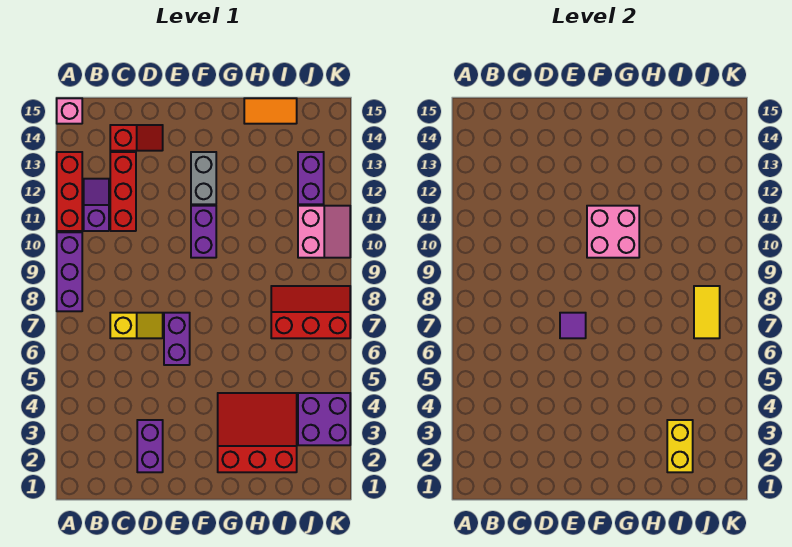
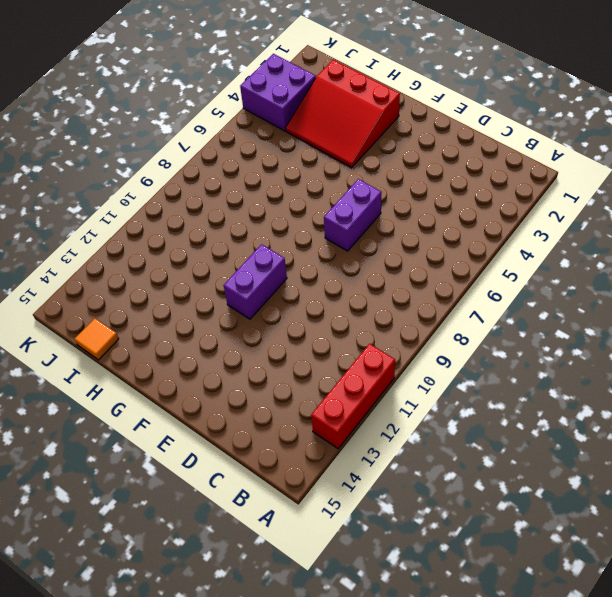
orange tile I15 level 1 -> orange tile H15:I15 level 1
none -> purple brick A8:A10 level 1
none -> pink brick A15 level 1
none -> purple slope B11:B12 level 1 top 11

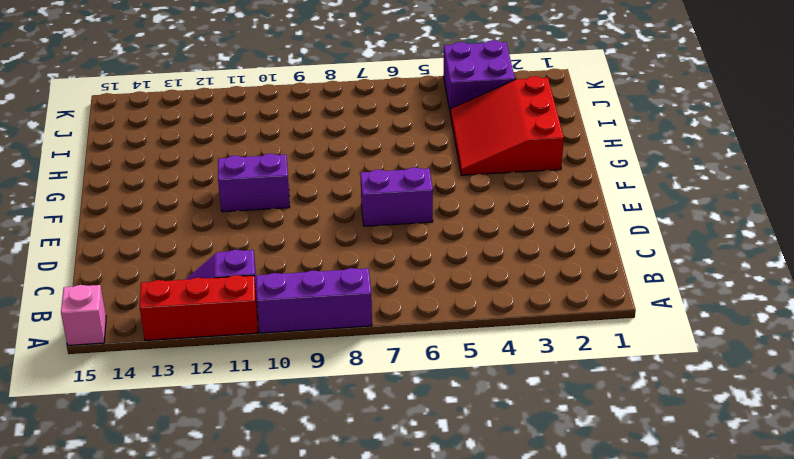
none -> yellow slope C7:D7 level 1 top C
none -> red brick C11:C13 level 1
none -> red slope C14:D14 level 1 top C

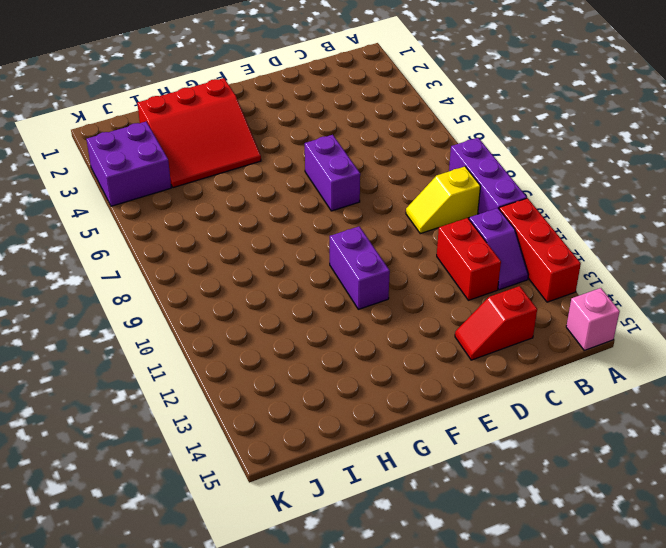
yellow slope B9:C9 level 1 top B -> yellow slope C7:D7 level 1 top C
red brick C11:C12 level 1 -> red brick C11:C13 level 1
none -> purple brick D2:D3 level 1
none -> grey brick F12:F13 level 1
none -> orange tile H15:I15 level 1

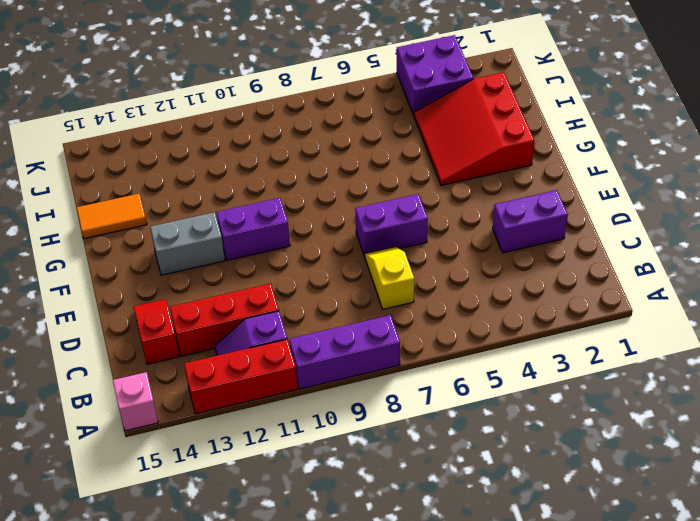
orange tile H14:H15 level 1 -> orange tile H15:I15 level 1
none -> red slope I7:K8 level 1 top 7
none -> pink slope J10:K11 level 1 top J
none -> purple brick J12:J13 level 1

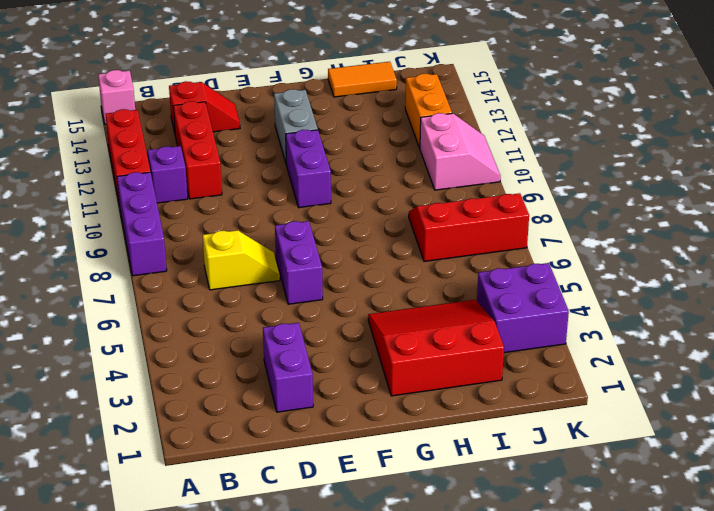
orange brick J12:J13 level 1 -> purple brick J12:J13 level 1
none -> purple tile E7 level 2
none -> pink brick F10:G11 level 2
none -> yellow brick I2:I3 level 2

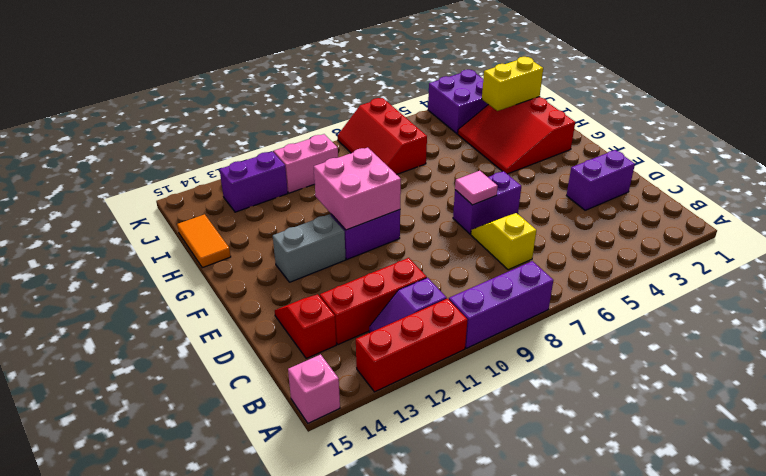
pink tile E7 level 2 -> purple tile E7 level 2
none -> yellow tile J7:J8 level 2

